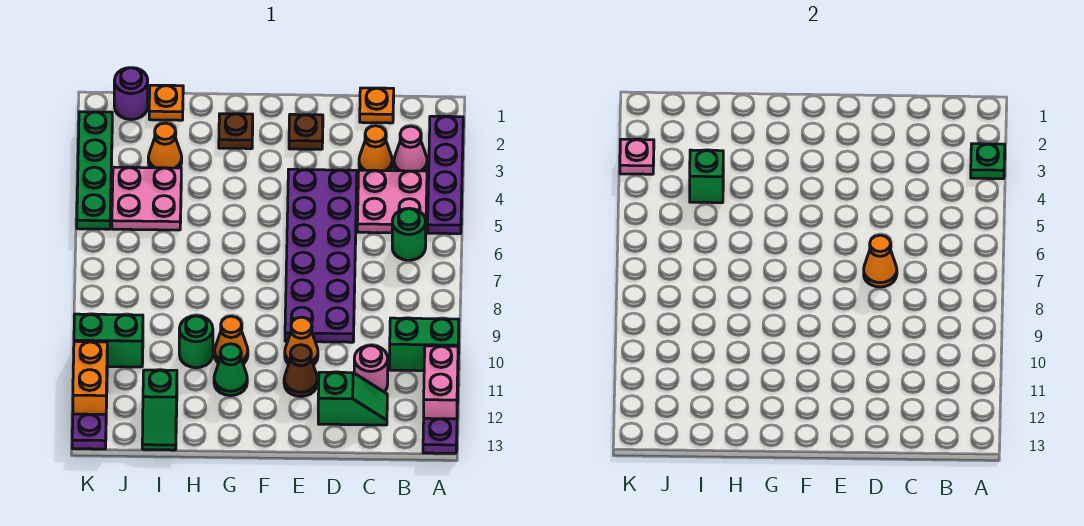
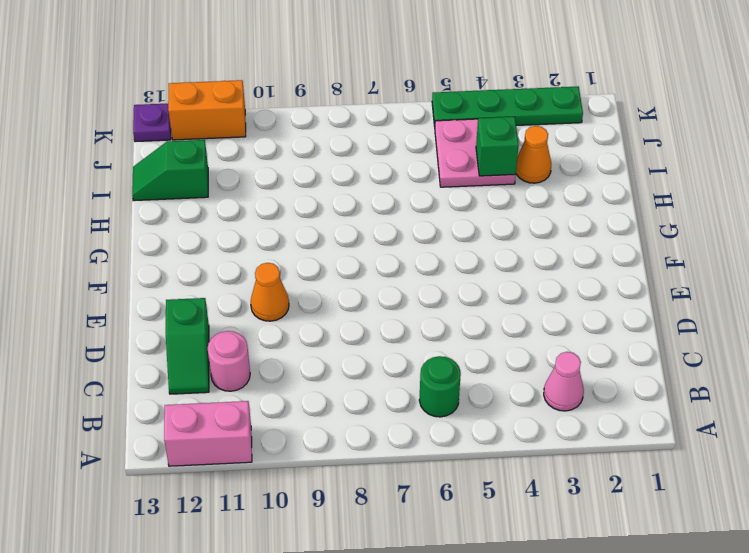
none -> purple plate A2:A5 level 1
none -> green brick A10:B10 level 1
none -> purple plate A13 level 1
none -> pink plate B4:C5 level 1

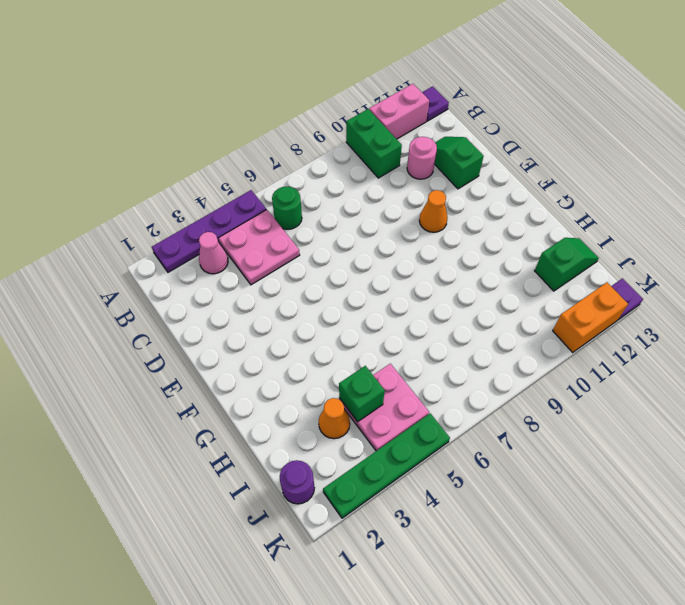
none -> orange plate C1 level 1
none -> orange cone C3 level 1
none -> purple plate D4:E9 level 1
none -> brown plate E2 level 1

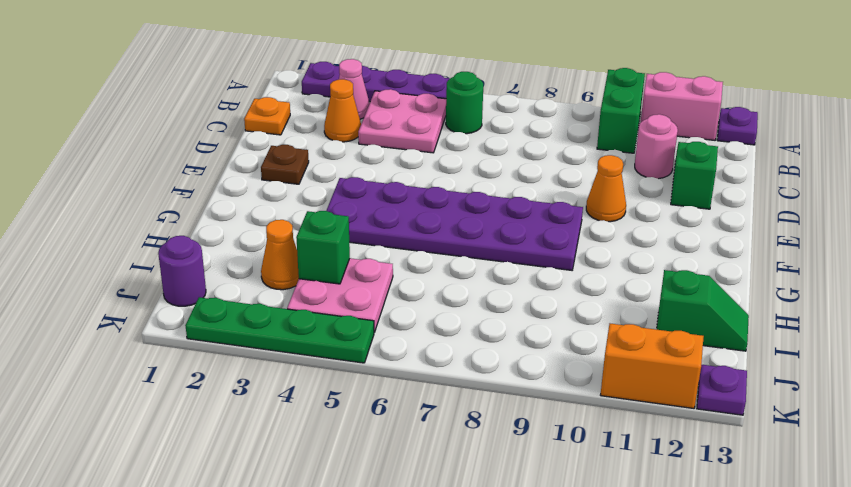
purple plate F4:G9 level 1 -> purple plate D4:E9 level 1
none -> brown cone E11 level 1
none -> brown plate G2 level 1
none -> orange cone G10 level 1
none -> green cone G11 level 1

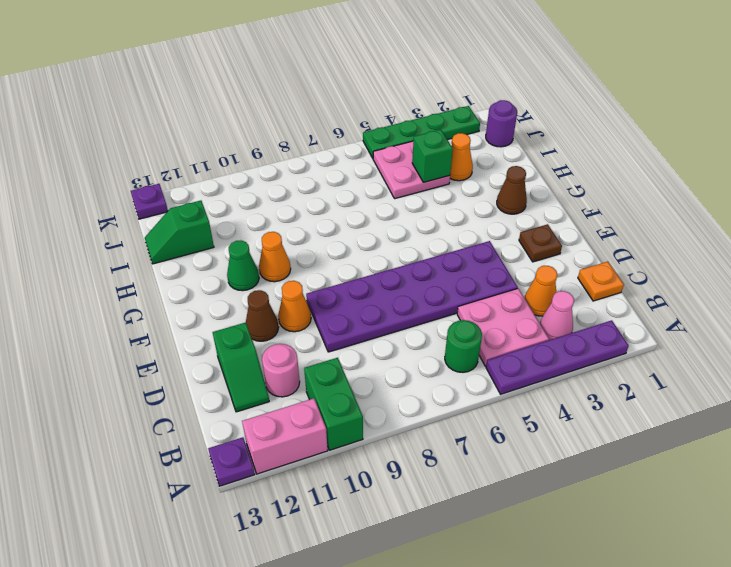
brown cone G2 level 1 -> brown plate G2 level 1
none -> green round brick H10 level 1
none -> orange plate I1 level 1
none -> green brick J10:K10 level 1
none -> orange brick K11:K12 level 1

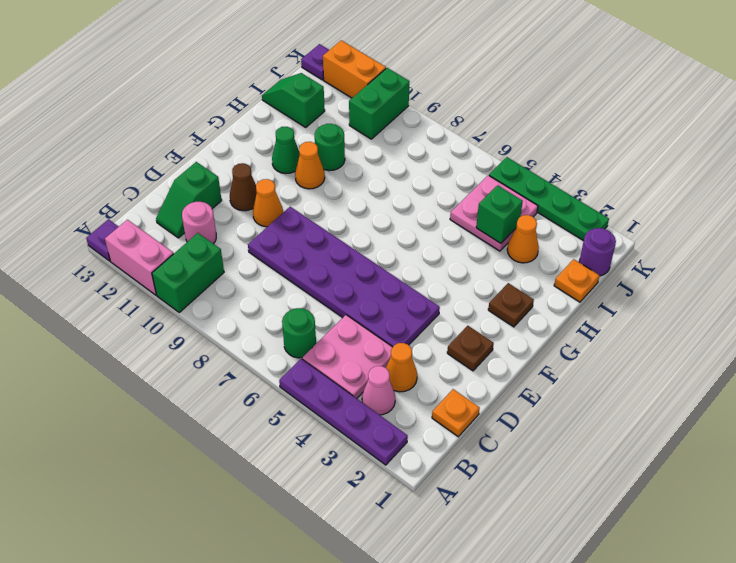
none -> green plate A3 level 2
none -> orange cone D7 level 2
none -> pink plate K3 level 2

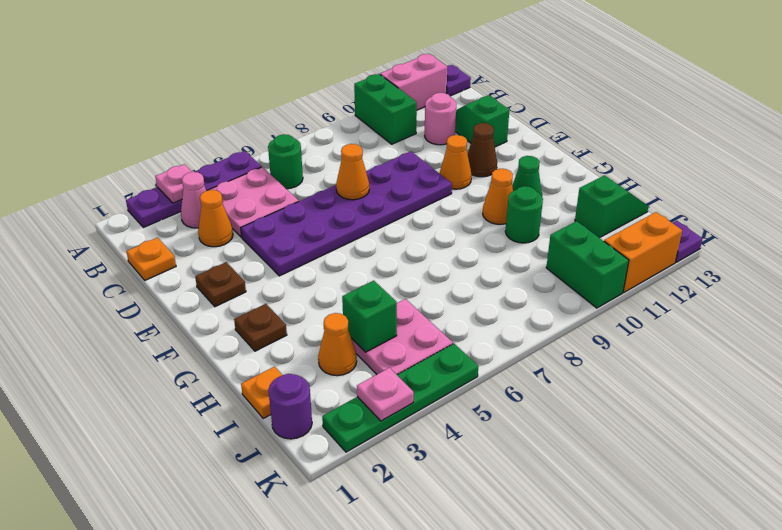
pink plate A3 level 2 -> green plate A3 level 2

